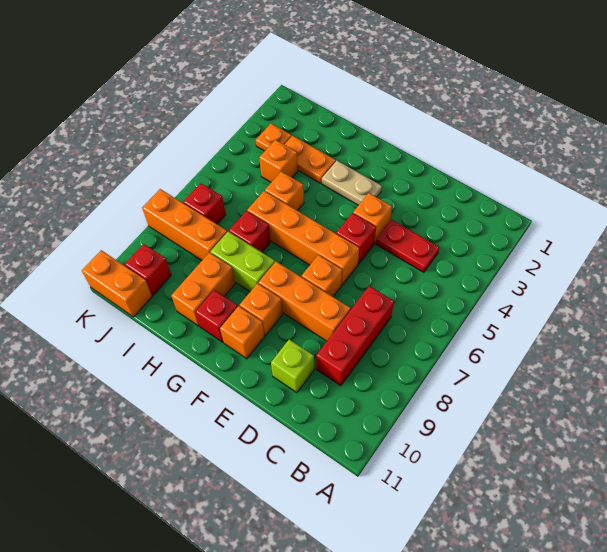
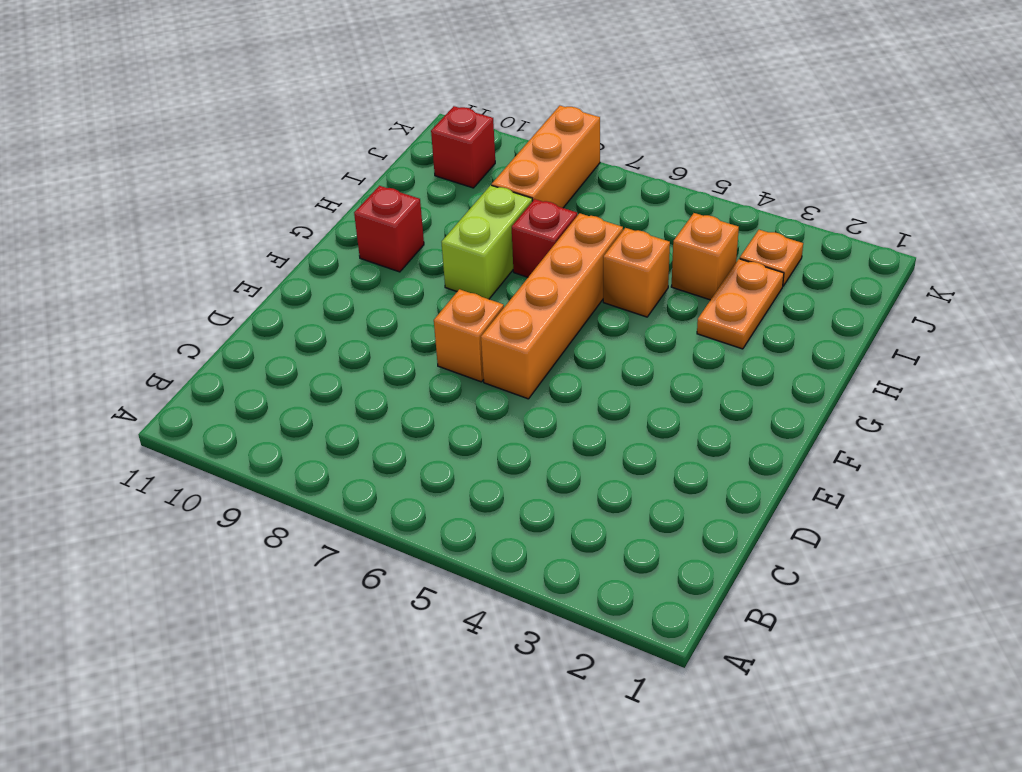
none -> red plate C4:D4 level 1
none -> red brick C7:C9 level 1
none -> orange brick D8:F8 level 1

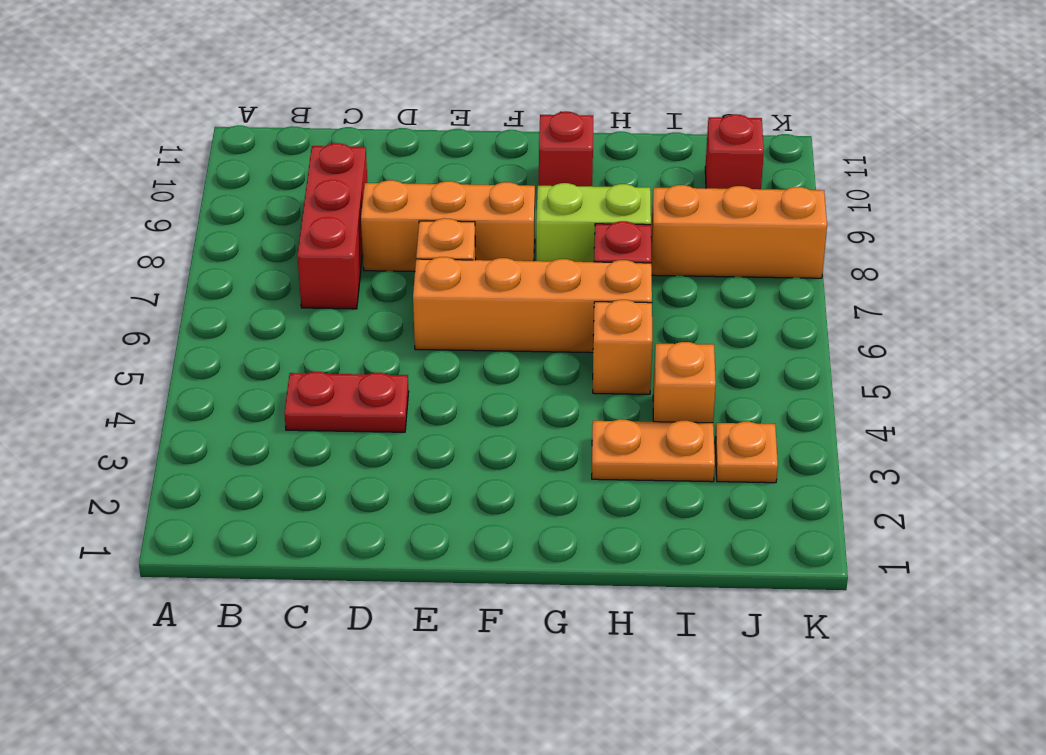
none -> lime brick D10 level 1
none -> orange brick E4 level 1
none -> red brick E5 level 1

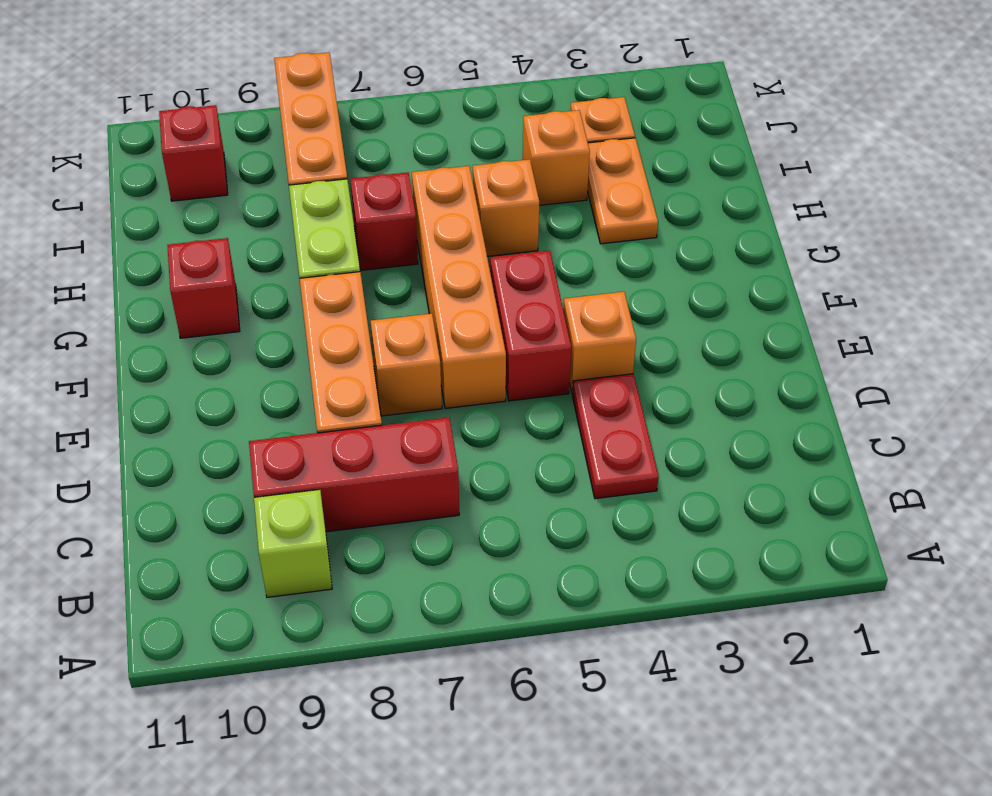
lime brick B9 level 1 -> lime brick D10 level 1
red brick E5:F5 level 1 -> red brick E5 level 1
none -> tan plate F3:G3 level 1
none -> orange brick F9 level 1
none -> orange brick F10 level 1

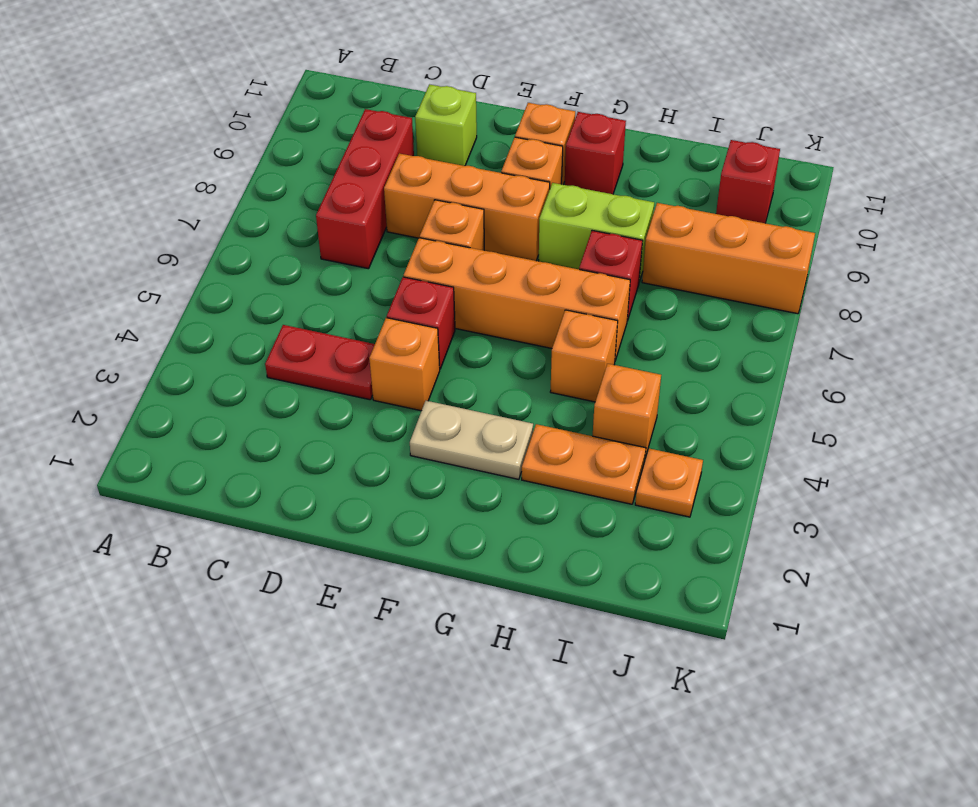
none -> orange brick H9:H10 level 1
none -> red brick J7 level 1
none -> orange brick J11:K11 level 1

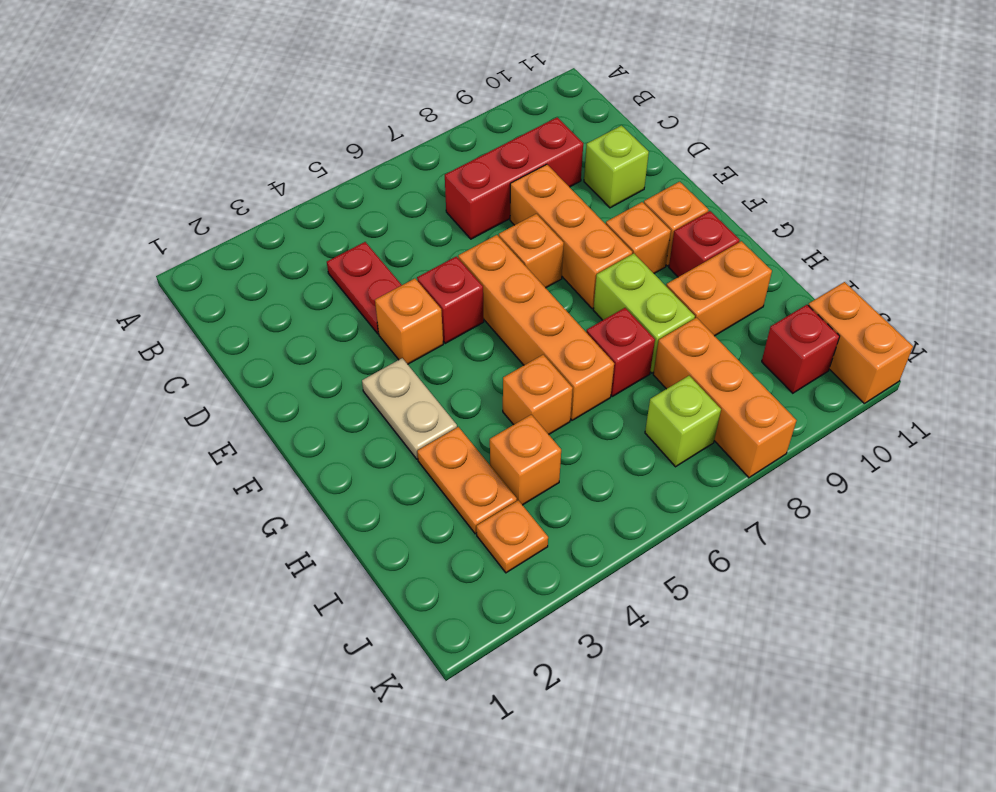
lime brick J7 level 1 -> red brick J7 level 1

